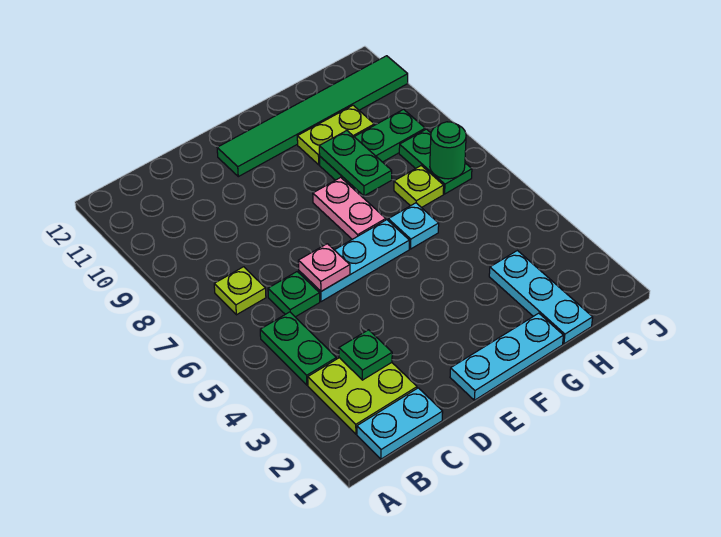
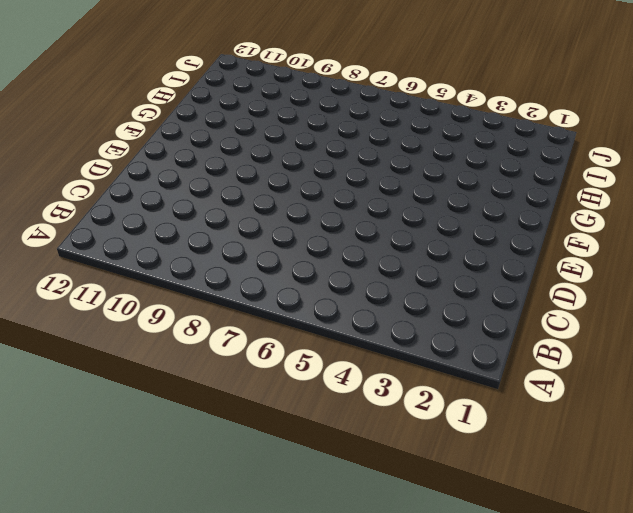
none -> cyan plate B1:C1 level 1
none -> lime plate B2:C3 level 1
none -> green plate B4:B5 level 1

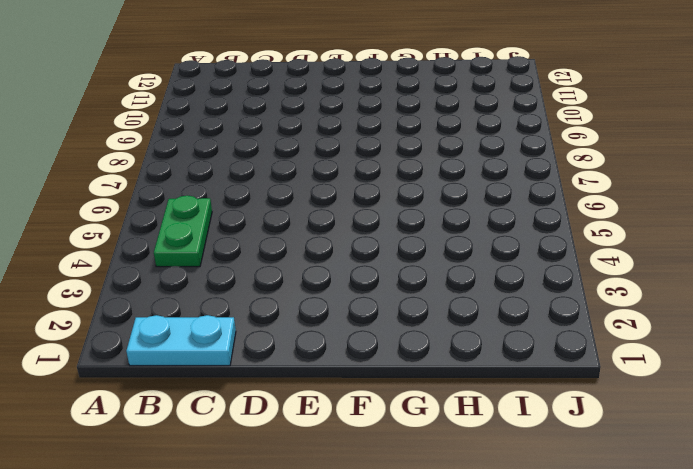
none -> lime plate B2:C3 level 1
none -> lime plate B7 level 1
none -> green plate C6 level 1

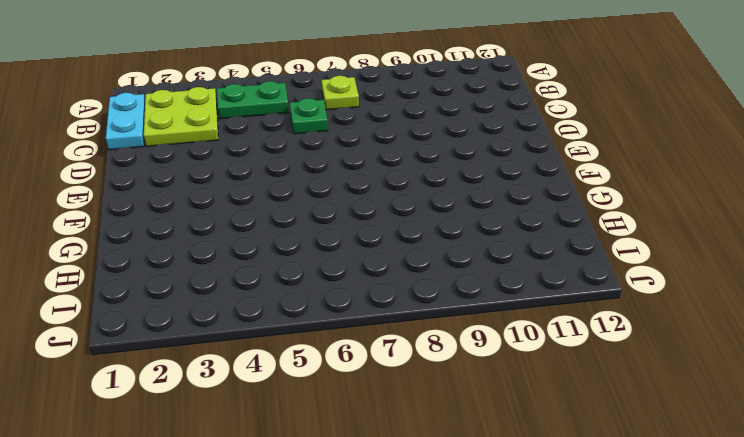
none -> cyan plate D6:F6 level 1
none -> cyan plate E1:G1 level 1
none -> green tile E11:J11 level 1

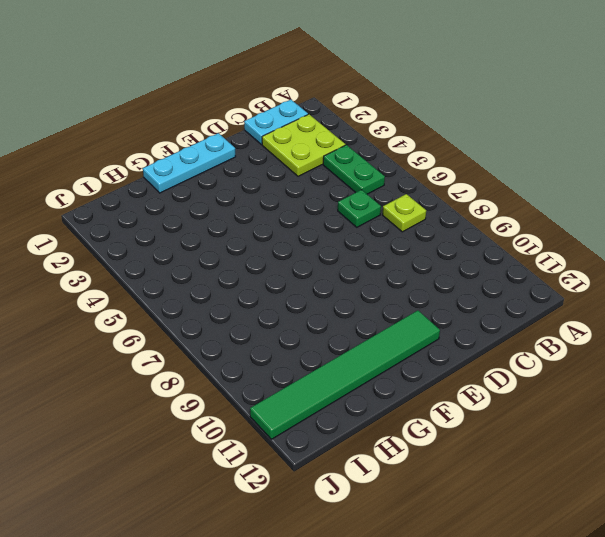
none -> cyan plate D6:F6 level 1
none -> pink plate F7:F8 level 1
none -> cyan plate G6 level 1

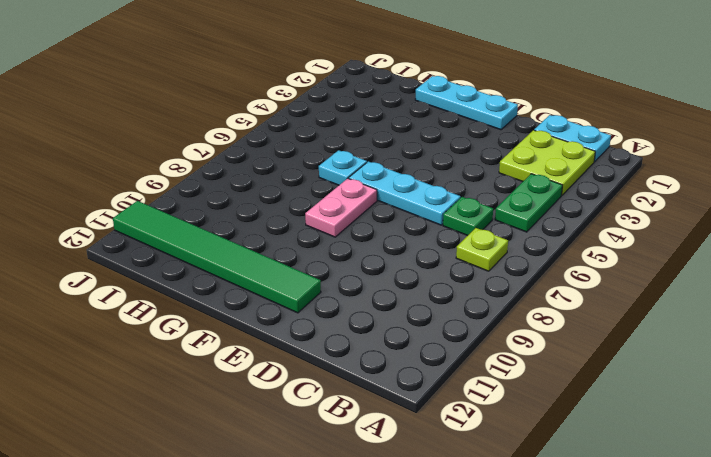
none -> green plate G9:I9 level 1
none -> lime plate G10:H10 level 1
none -> cyan plate H1:H3 level 1

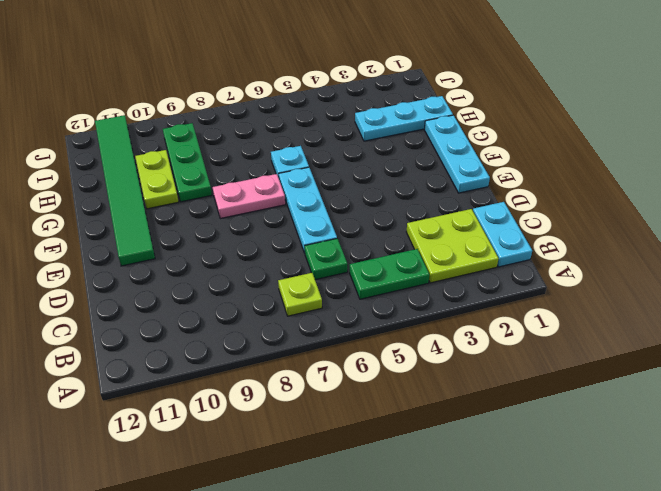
none -> lime plate H7 level 1
none -> green plate I7:I8 level 1
none -> green plate C3 level 2

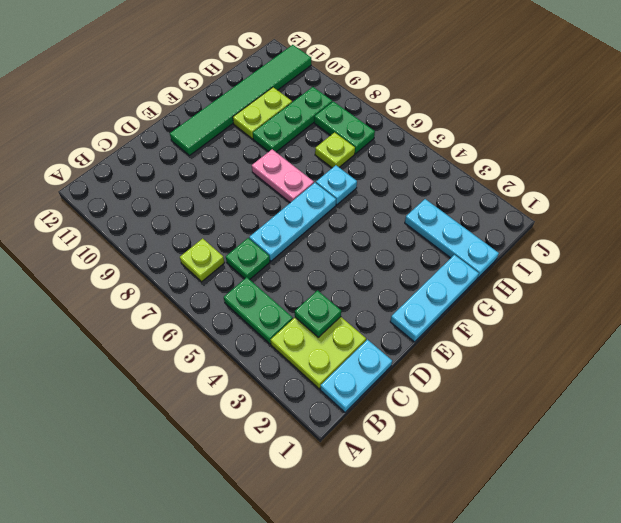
none -> pink plate D6 level 2
none -> green plate G8:G9 level 2
none -> green round brick I7 level 2

